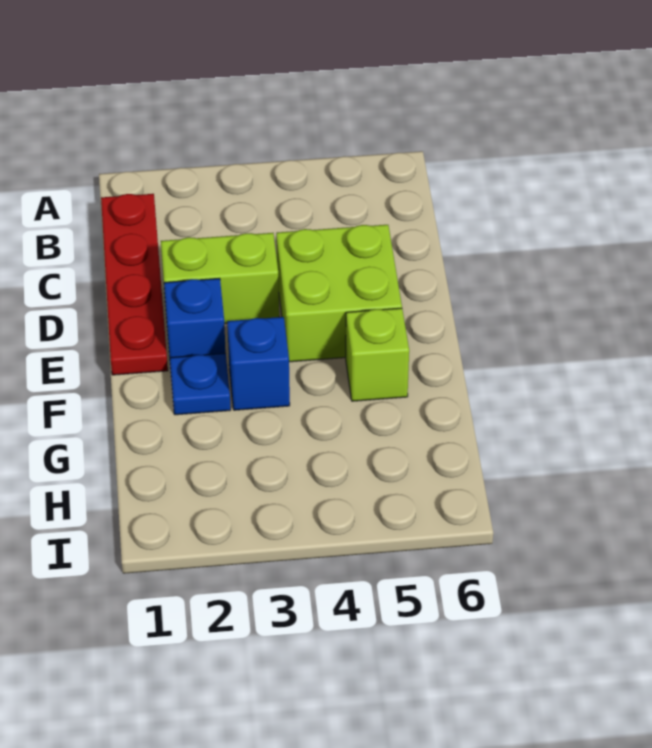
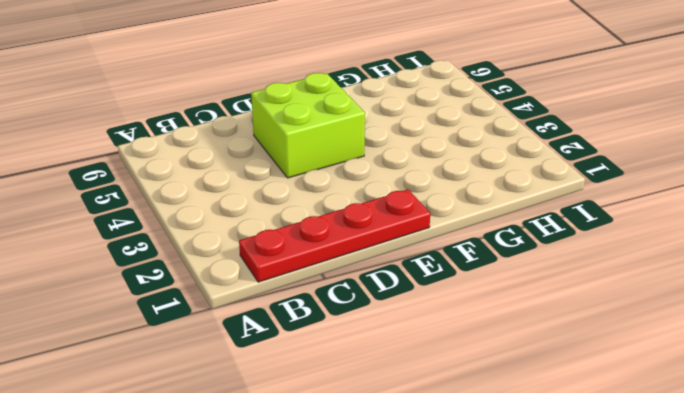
none -> lime brick D2:D3 level 1
none -> blue brick E2 level 1

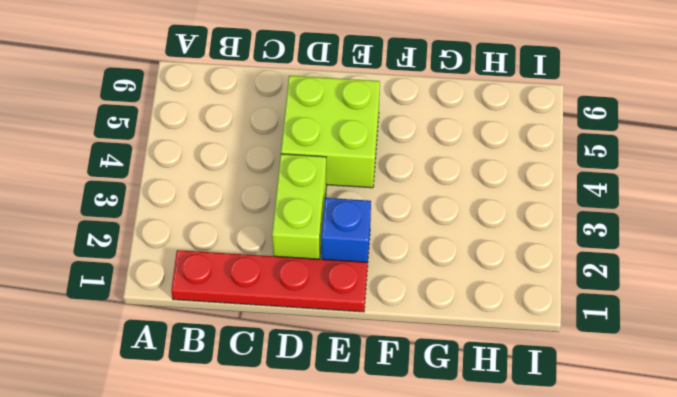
none -> blue plate F2 level 1
none -> blue brick F3 level 1

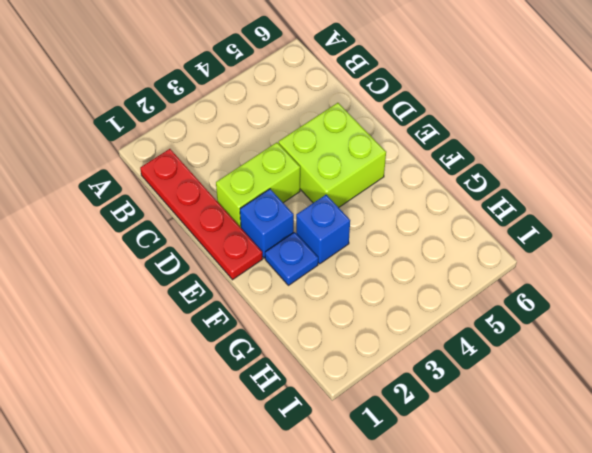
none -> lime brick F5 level 1

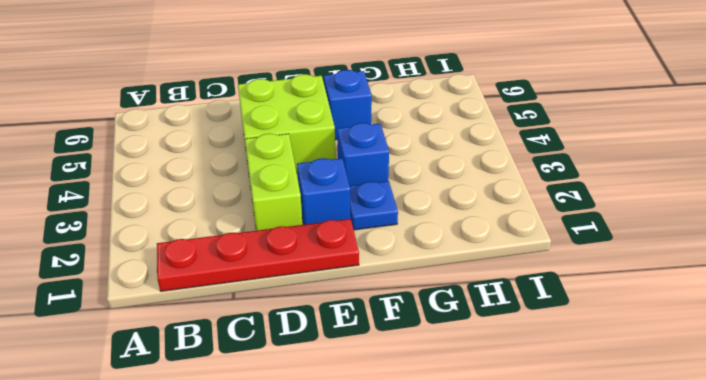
blue brick F5 level 1 -> lime brick F5 level 1

